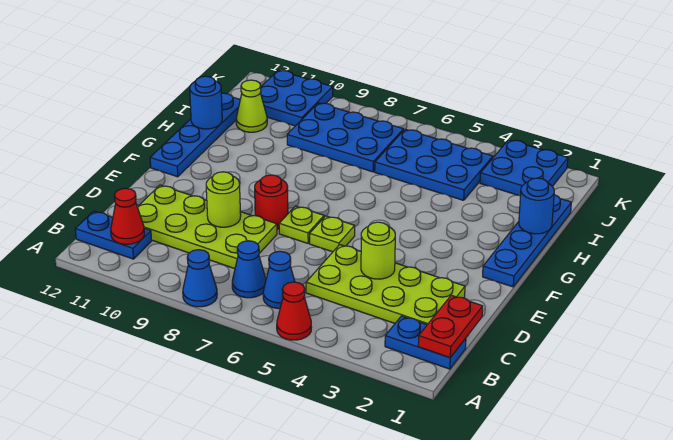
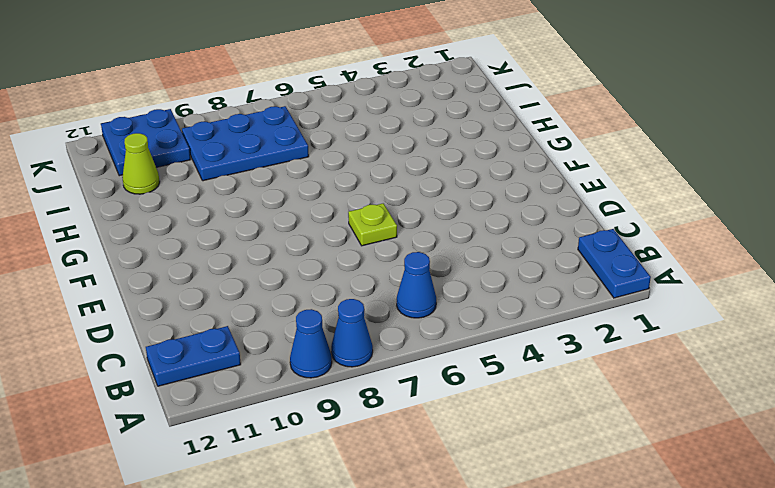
blue plate A1:B1 level 1 -> blue plate B1:B2 level 1
blue cone A9 level 1 -> blue cone B7 level 1
none -> red cone A5 level 1
none -> lime plate C2:D5 level 1
none -> lime plate C8:D11 level 1

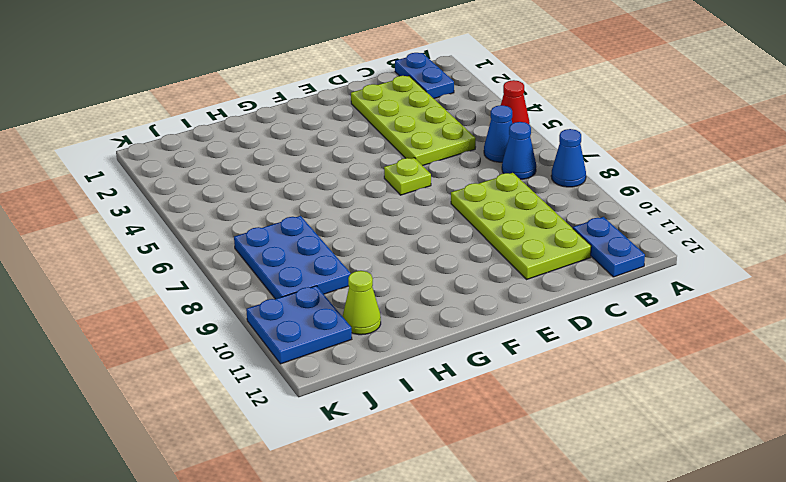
none -> lime plate E7 level 1
none -> red round brick E8 level 1
none -> blue plate F1:I1 level 1

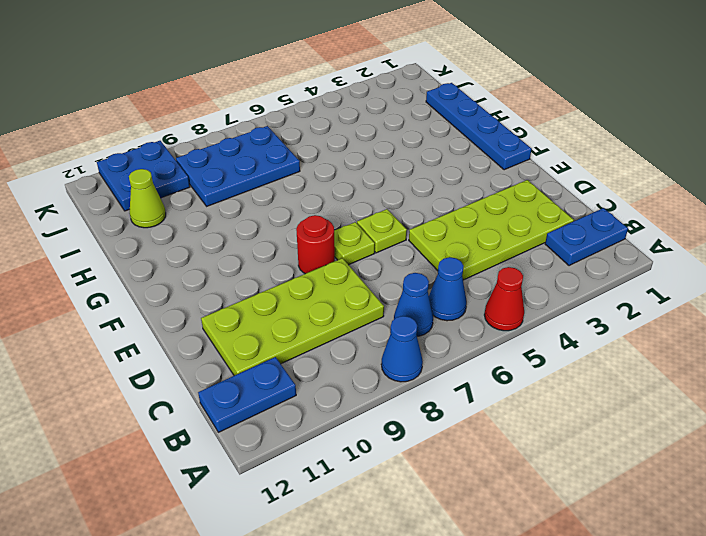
none -> blue plate F12:I12 level 1
none -> blue plate I4:J6 level 1
none -> blue plate J2:K3 level 1

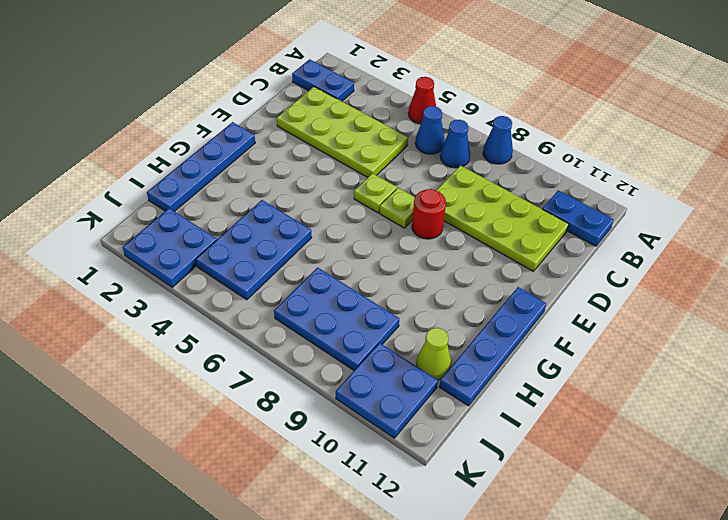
blue plate H4:J5 level 1 -> blue plate I4:J6 level 1
none -> red plate B1:C1 level 2
none -> red cone B11 level 2
none -> lime round brick D4 level 2

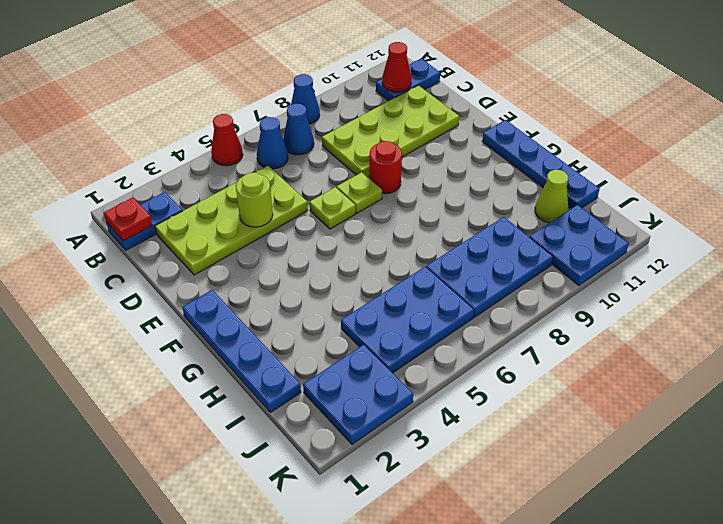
red plate B1 level 2 -> red plate B1:C1 level 2
none -> lime round brick D9 level 2
none -> blue round brick H1 level 2
none -> blue round brick H12 level 2

